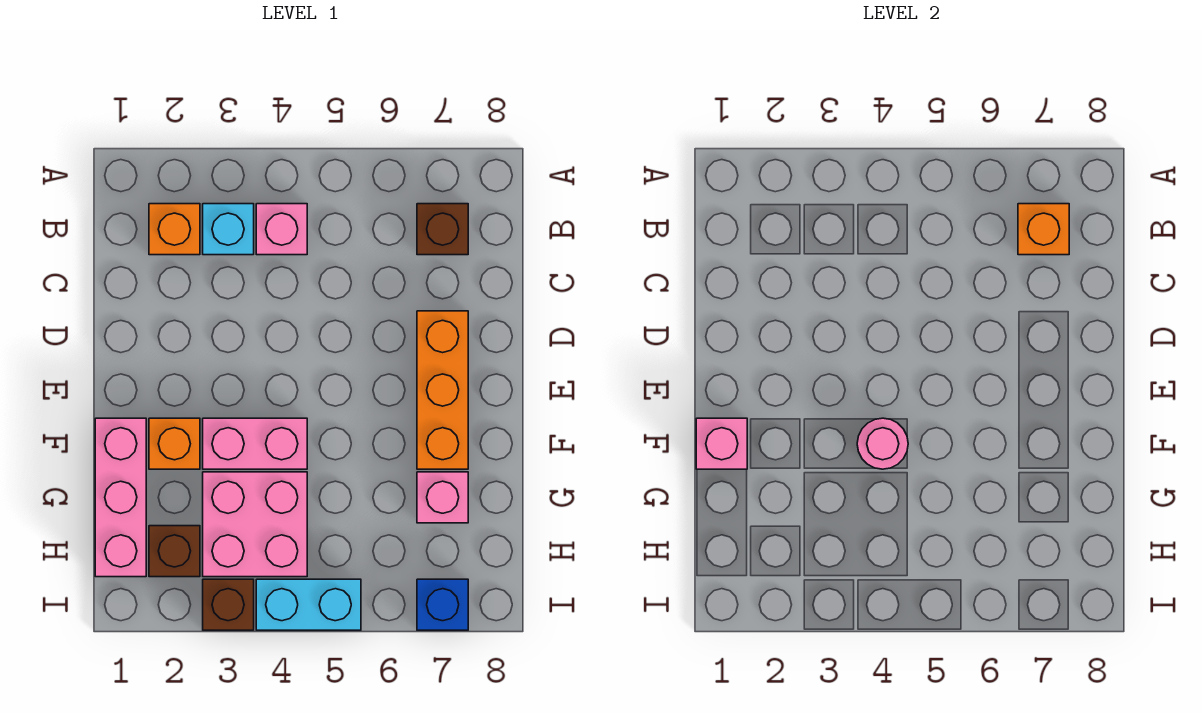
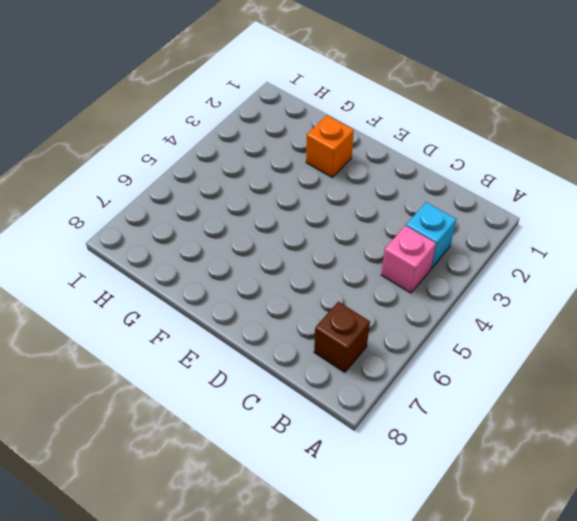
none -> orange brick B2 level 1
none -> orange brick D7:F7 level 1
none -> pink brick F1:H1 level 1

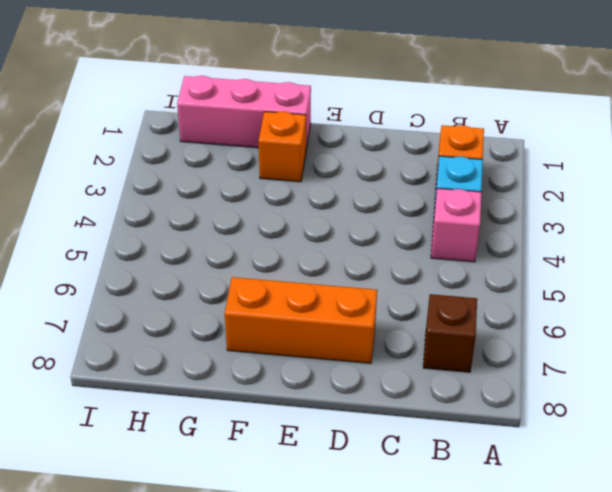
none -> pink brick F3:F4 level 1
none -> pink brick G3:H4 level 1
none -> pink brick G7 level 1

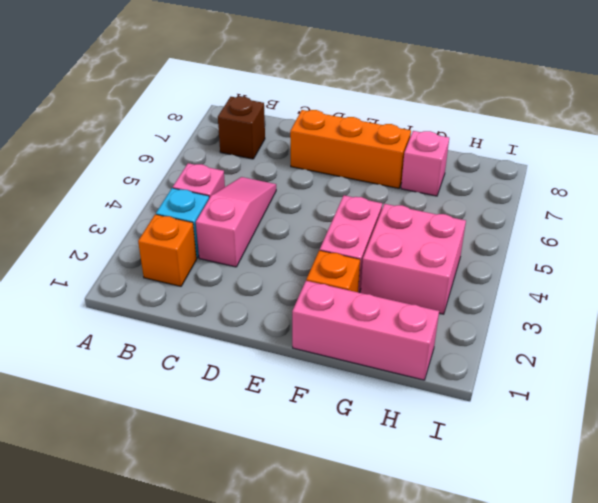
pink slope C3:C5 level 1 top 3 -> none
none -> brown brick H2 level 1
none -> brown brick I3 level 1
none -> cyan brick I4:I5 level 1

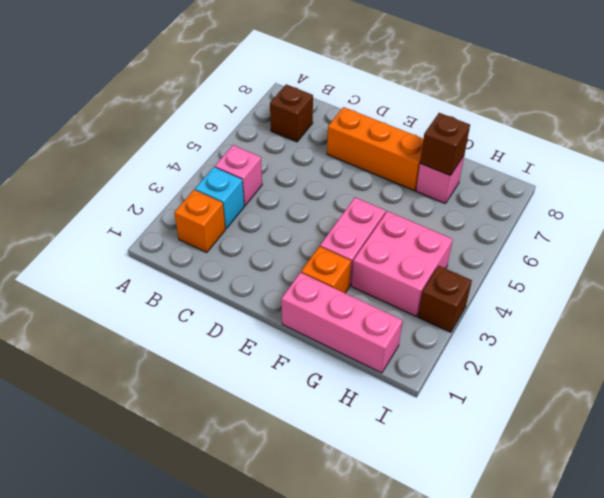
brown brick G7 level 2 -> brown brick H2 level 1
none -> cyan brick I4:I5 level 1
none -> blue brick I7 level 1
none -> orange brick B7 level 2

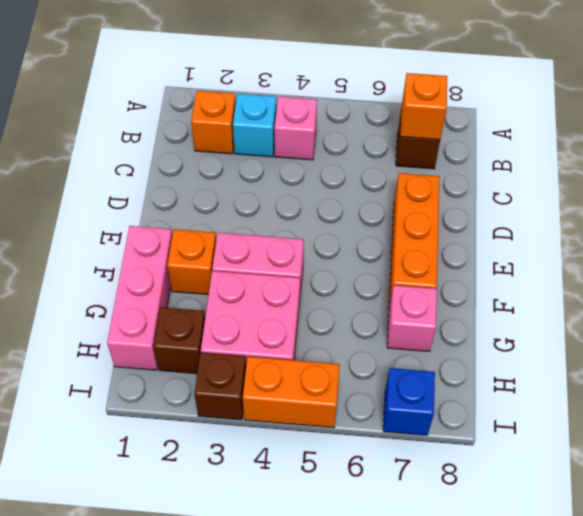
orange brick I4:I5 level 1 -> cyan brick I4:I5 level 1
none -> pink brick F1 level 2
none -> pink round brick F4 level 2

